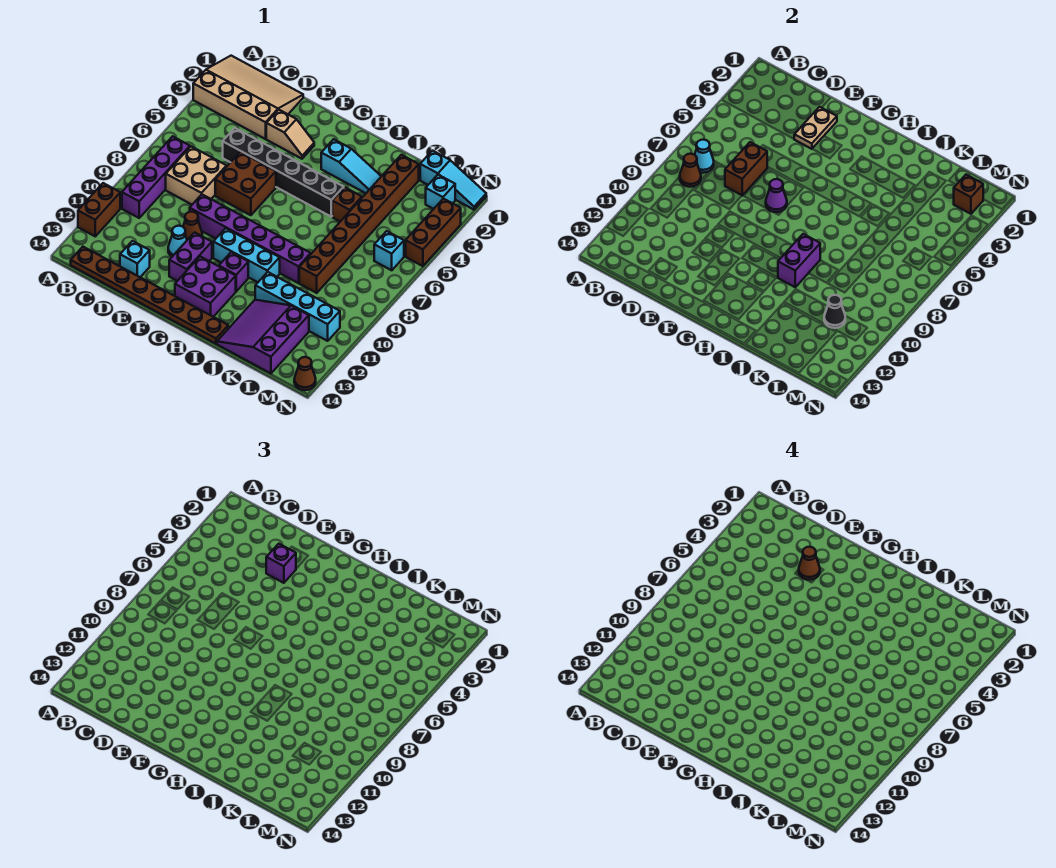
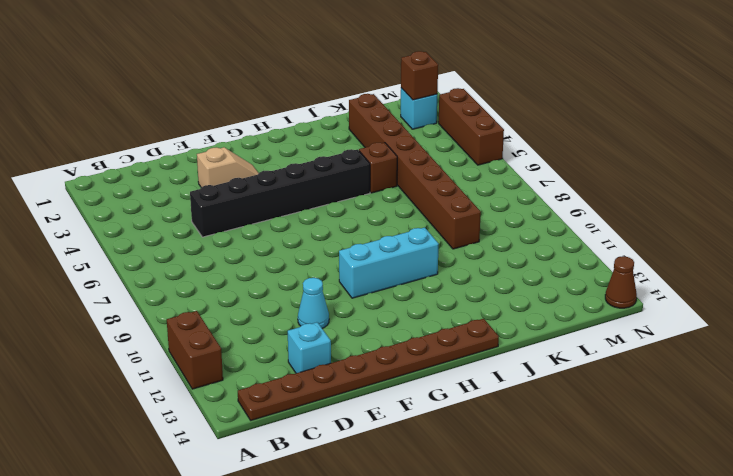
none -> tan slope A1:D3 level 1 top 3
none -> purple brick B7:B10 level 1
none -> tan brick C7:D8 level 1
none -> brown brick E6:F7 level 1

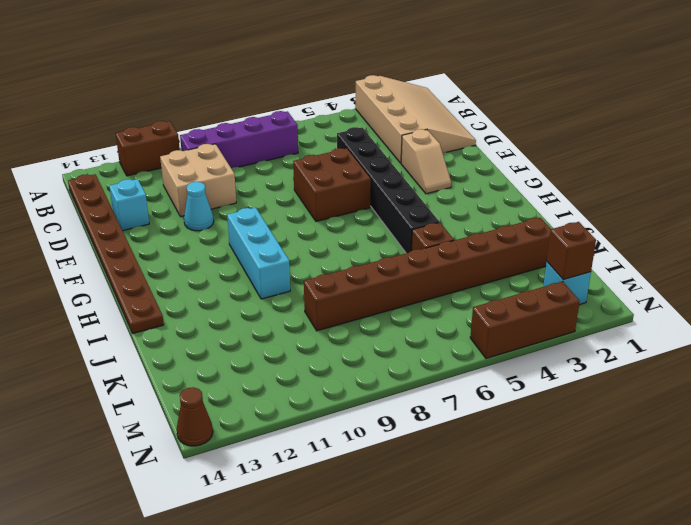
tan brick C10:D11 level 1 -> tan brick C7:D8 level 1
none -> purple brick E9:J9 level 1
none -> brown cone E10 level 1
none -> purple brick F11:F12 level 1
none -> purple brick G12:H13 level 1

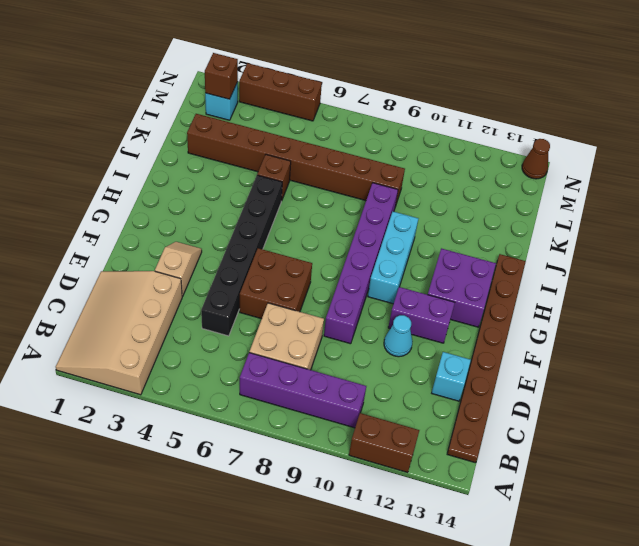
none -> brown cone E10 level 1
none -> cyan slope H3:J3 level 1 top H
none -> purple brick H11 level 1
none -> cyan brick J11:M11 level 1

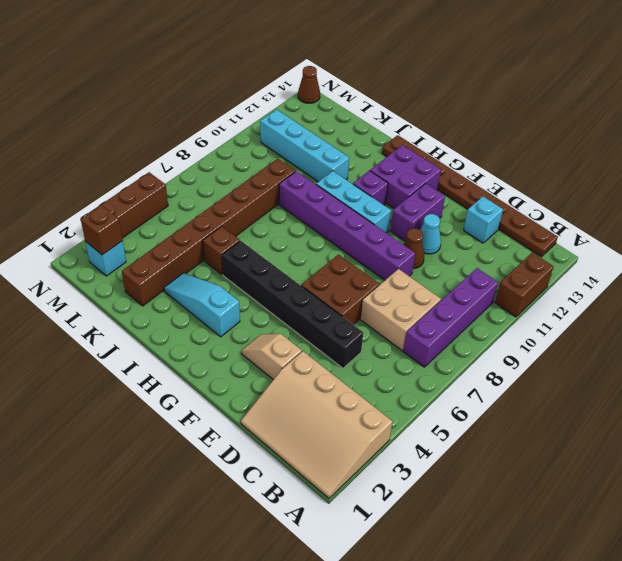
none -> purple slope J12:L14 level 1 top L
none -> cyan slope L1:N1 level 1 top L
none -> cyan brick M6 level 1
none -> cyan cone B7 level 2

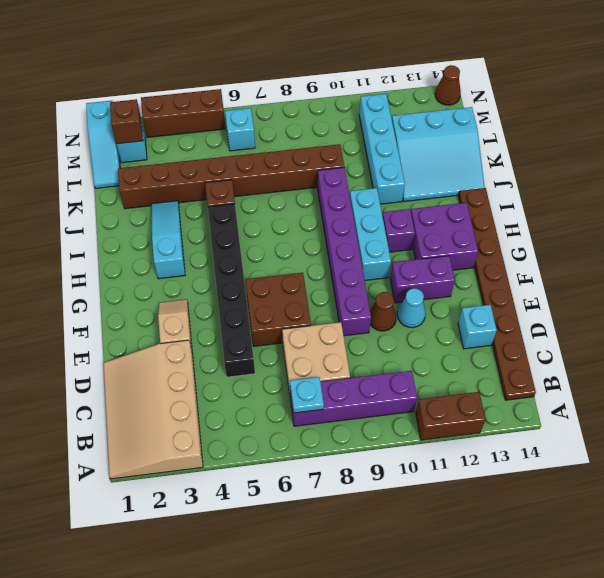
cyan plate B7 level 2 -> cyan cone B7 level 2
cyan slope J12:L14 level 1 top L -> purple slope J12:L14 level 1 top L
cyan slope L1:N1 level 1 top N -> cyan slope L1:N1 level 1 top L
none -> brown cone B8 level 2
none -> brown brick D6:D7 level 2
none -> tan plate E2:E3 level 2
none -> purple cone F7 level 2

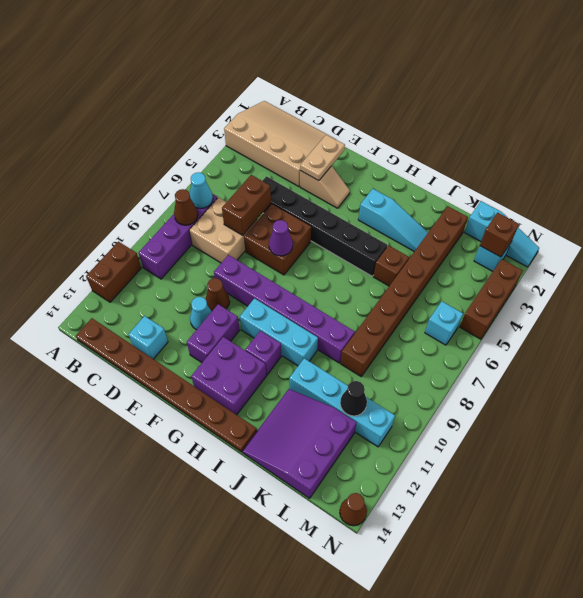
none -> purple brick I9:I10 level 2
none -> purple brick E3 level 3
none -> brown cone E3 level 4

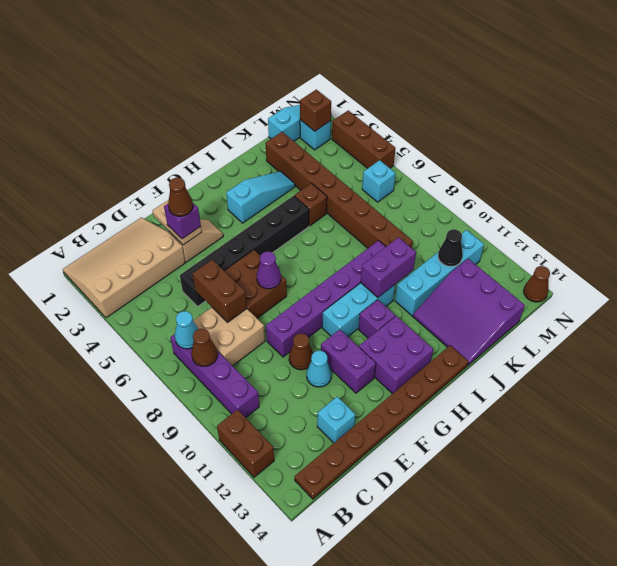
purple brick I10:J10 level 2 -> purple brick I9:I10 level 2

